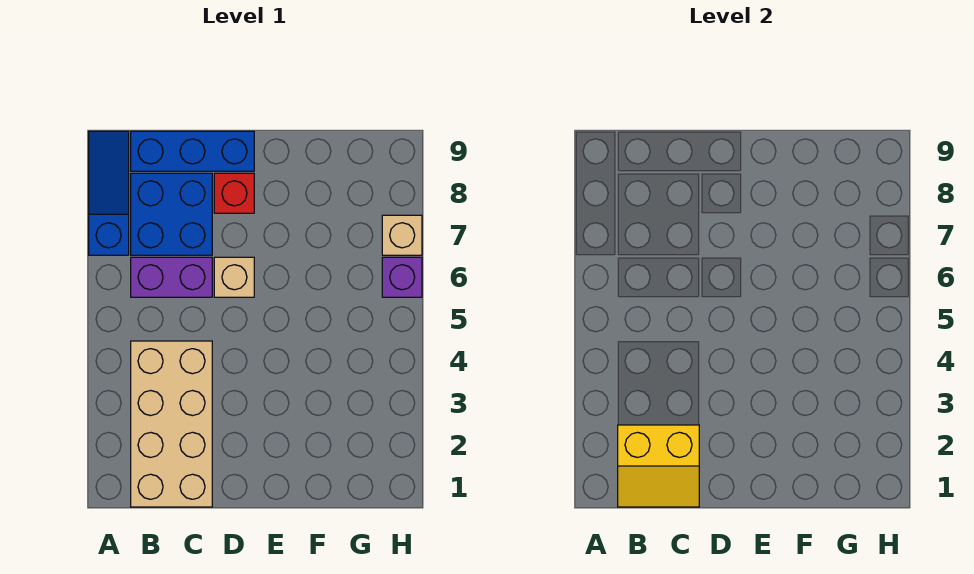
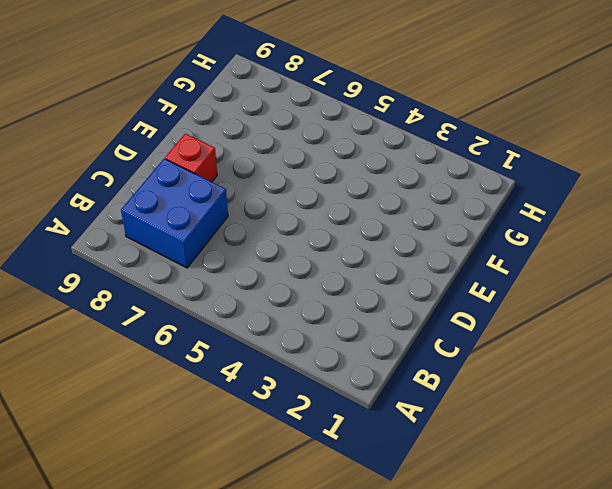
none -> blue slope A7:A9 level 1 top 7
none -> tan brick B1:C4 level 1

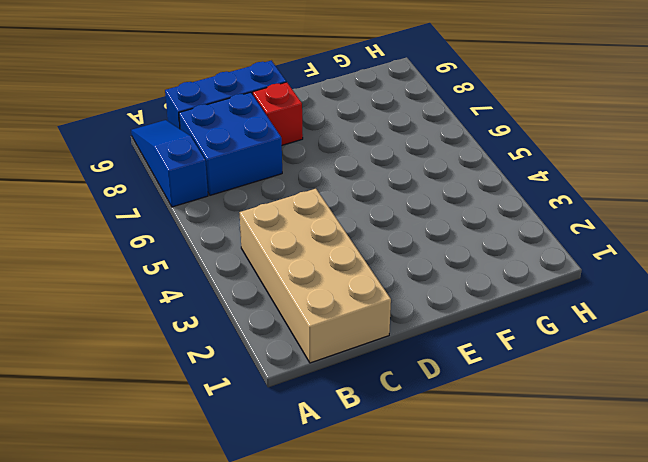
none -> purple brick B6:C6 level 1
none -> tan brick D6 level 1

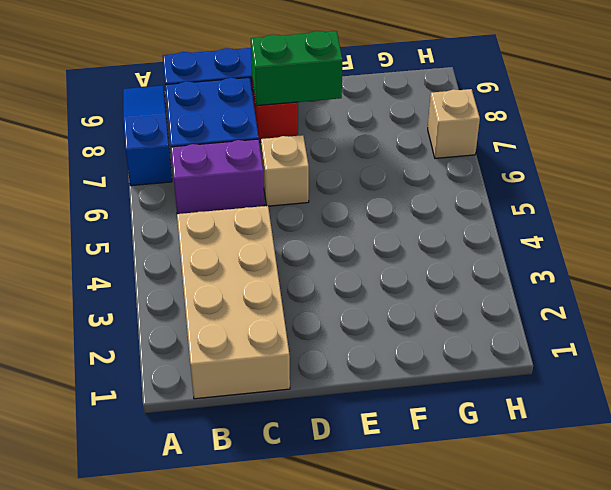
green brick D8:E8 level 2 -> none
none -> purple brick H6 level 1
none -> yellow slope B1:C2 level 2 top 2

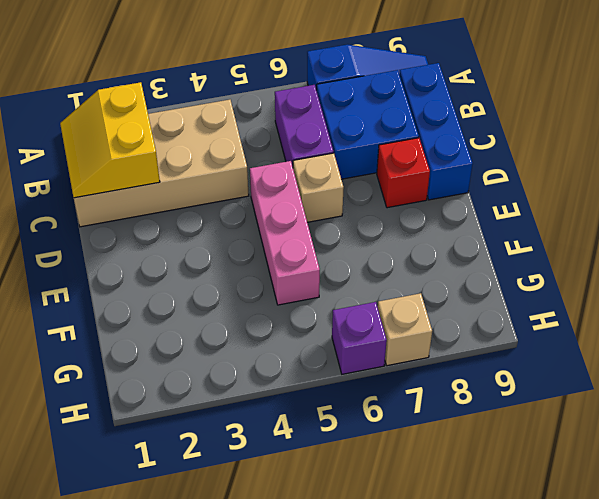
pink brick D5:F5 level 1 -> none

